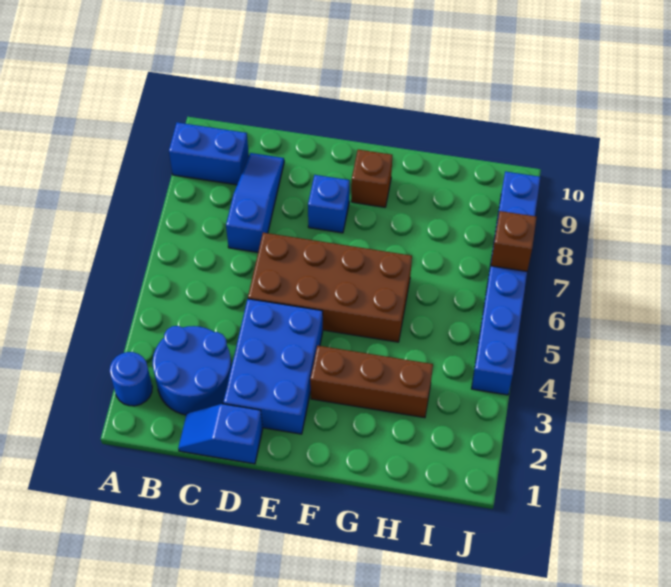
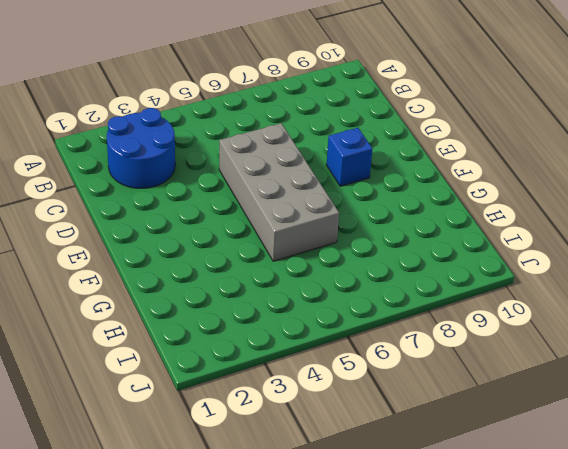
grey brick D5:G6 level 1 -> brown brick D5:G6 level 1
none -> blue round brick A2 level 1
none -> blue brick A9:B9 level 1
none -> blue slope C1:D1 level 1 top D

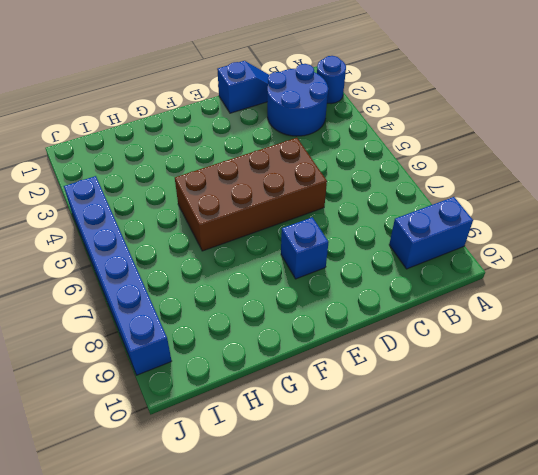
none -> blue slope C7:C9 level 1 top 7
none -> blue brick D2:E4 level 1
none -> brown brick F3:H3 level 1

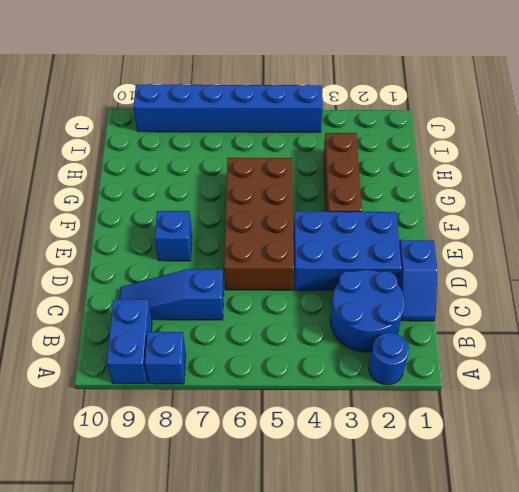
blue brick A8 level 1 -> none
none -> brown brick F9 level 1
none -> brown brick J7 level 2

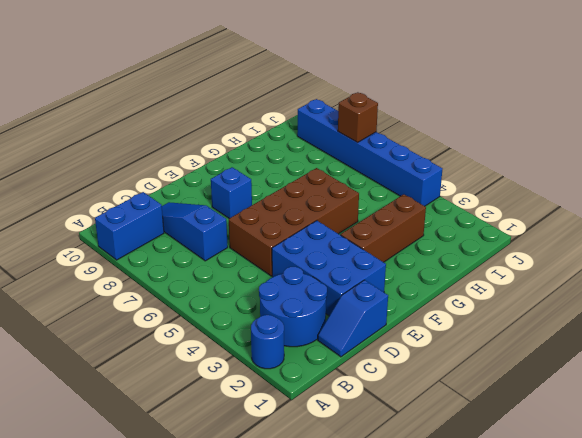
none -> brown brick F9 level 1

